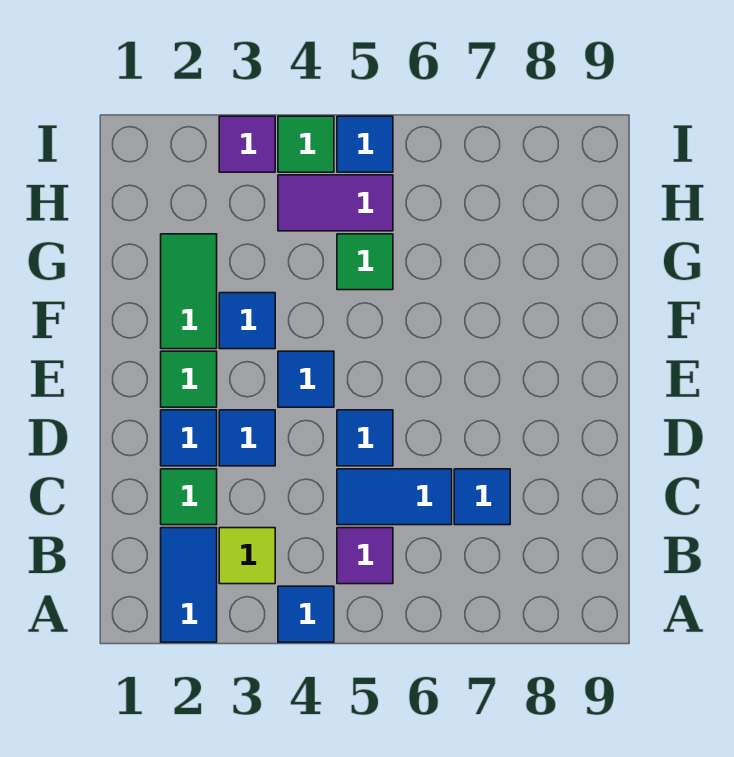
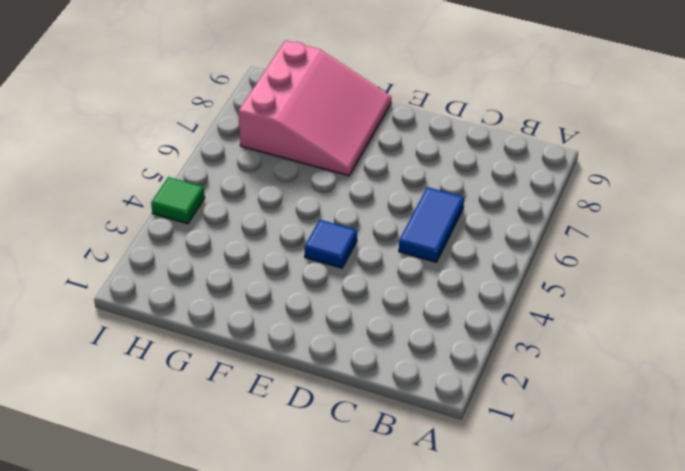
pink slope F7:H9 level 1 top H -> none
none -> blue tile A2:B2 level 1
none -> blue tile A4 level 1
none -> lime tile B3 level 1

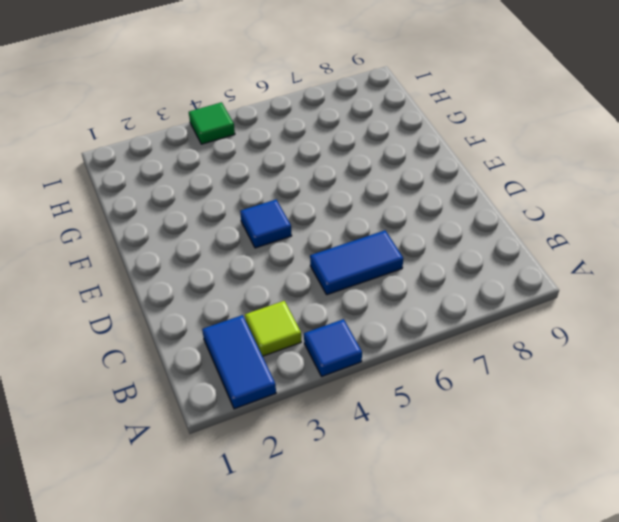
none -> purple tile B5 level 1
none -> green tile C2 level 1
none -> blue tile C7 level 1

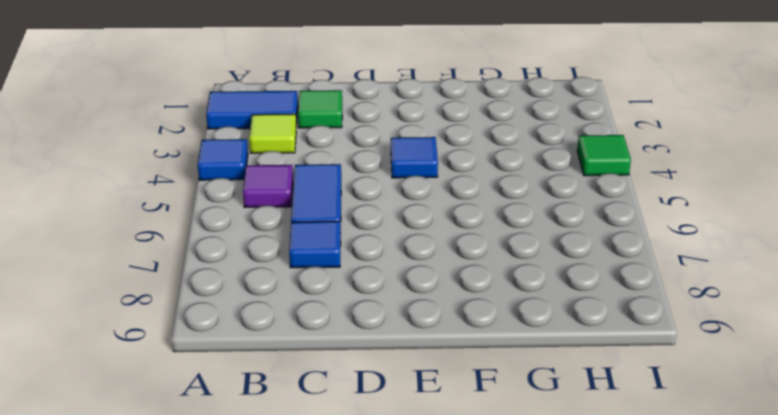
none -> blue tile D2 level 1
none -> blue tile D3 level 1
none -> blue tile D5 level 1

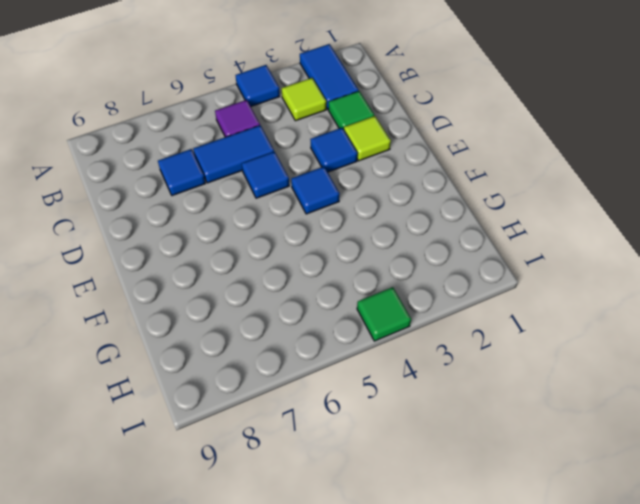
lime tile D2 level 1 -> blue tile D2 level 1
none -> green tile E2 level 1
none -> green tile F2:G2 level 1
none -> blue tile F3 level 1

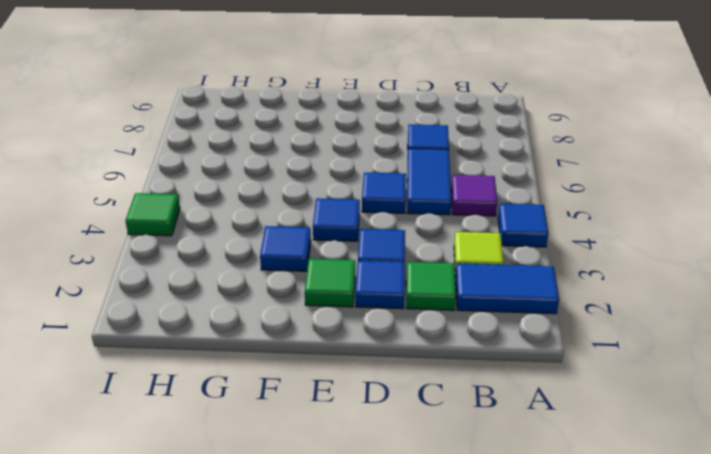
none -> green tile F2:G2 level 1
none -> green tile G5 level 1
none -> purple tile H4:H5 level 1

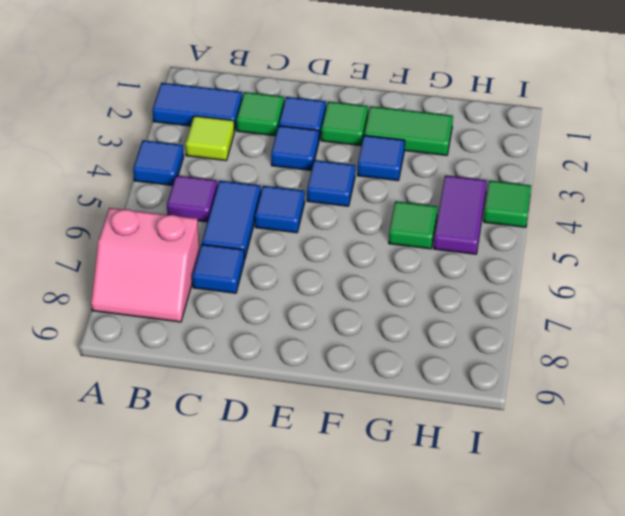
pink slope A7:B8 level 1 top 7 -> none
none -> purple tile I3 level 1
none -> blue tile I5 level 1

